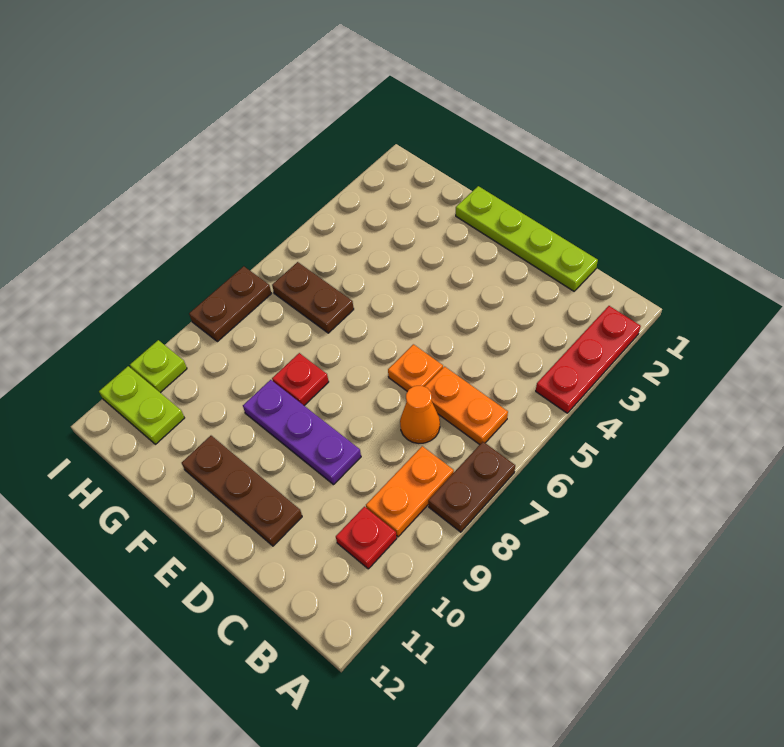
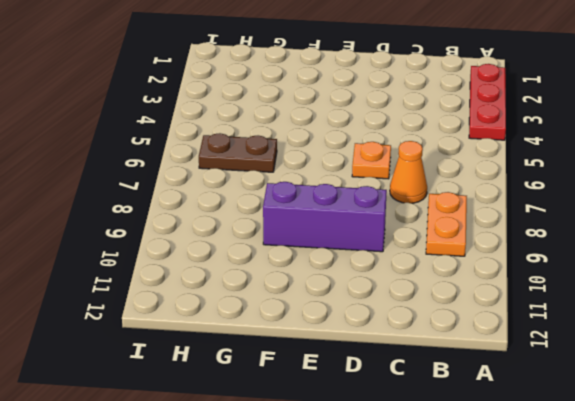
purple brick D9:F9 level 1 -> purple plate D9:F9 level 1
none -> brown plate A7:A8 level 1
none -> orange plate B6:C6 level 1
none -> red plate B10 level 1

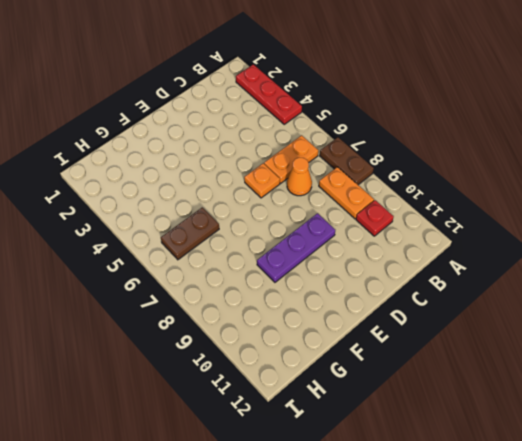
none -> lime plate C1:F1 level 1
none -> brown plate D11:F11 level 1
none -> red plate F8 level 1

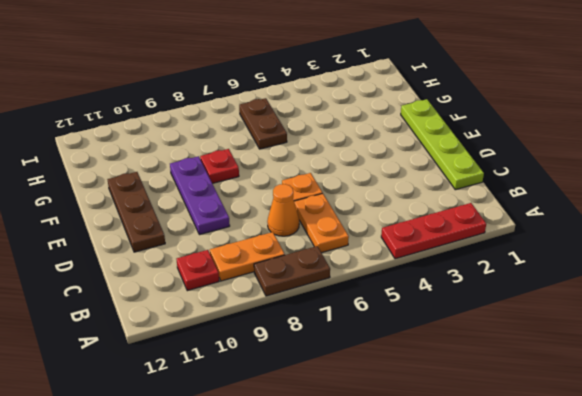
none -> lime plate H11:I11 level 1
none -> brown plate I7:I8 level 1
none -> lime plate I10 level 1

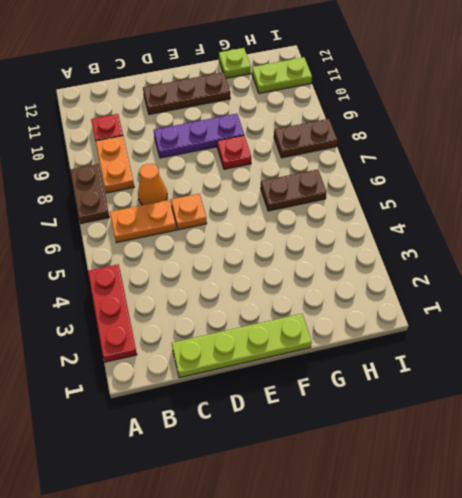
lime plate G12 level 1 -> lime plate I10 level 1
brown plate H8:I8 level 1 -> brown plate I7:I8 level 1

